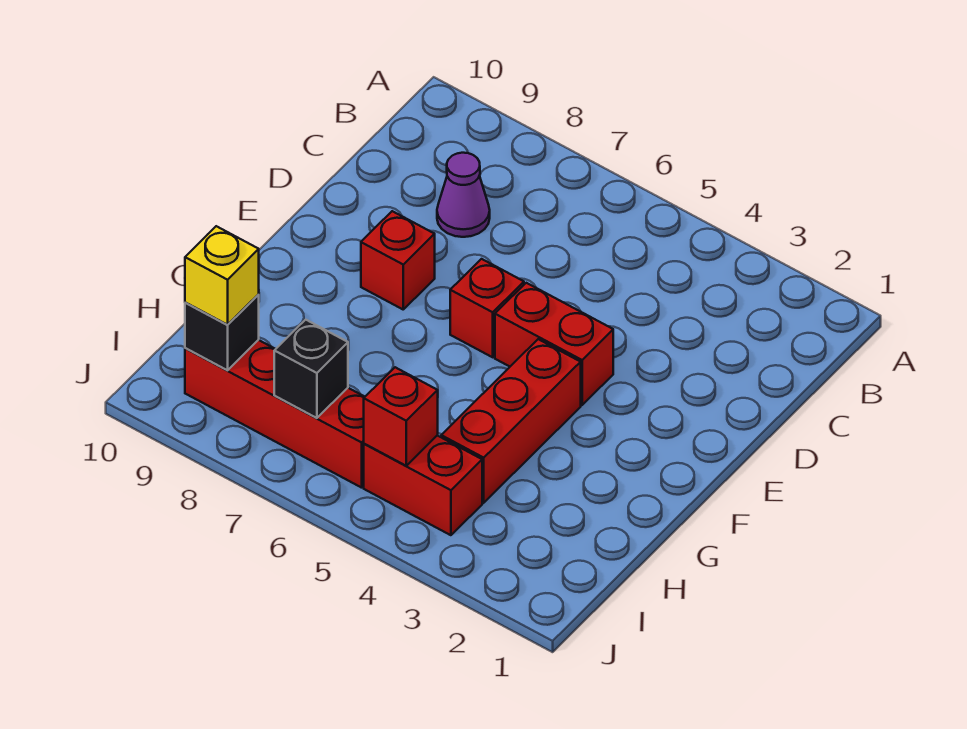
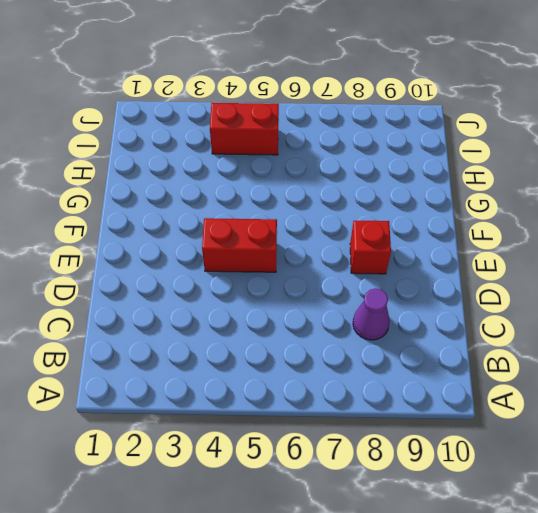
none -> red brick E6 level 1
none -> red brick F4:H4 level 1

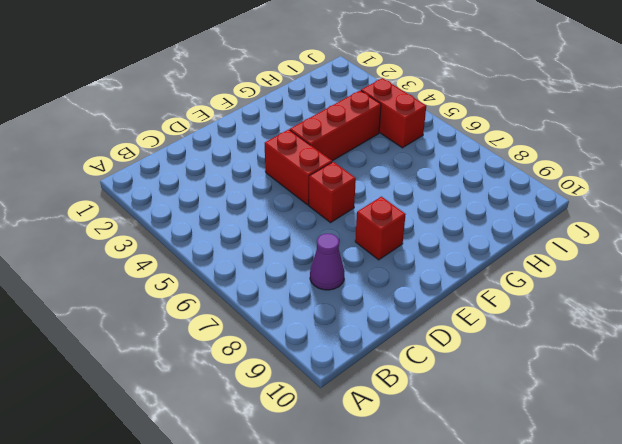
none -> red brick I6:I9 level 1
none -> red brick I5 level 2

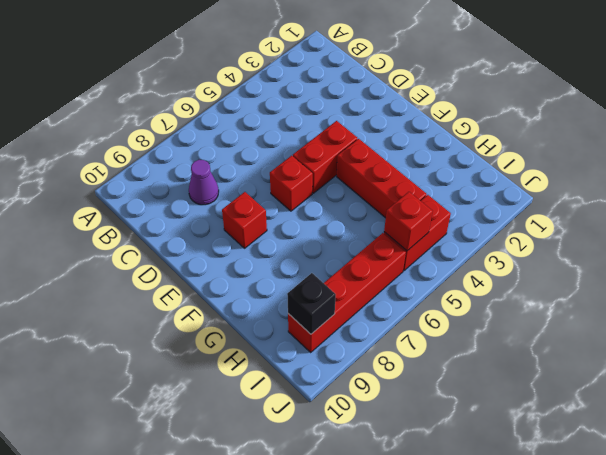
none -> black brick I7 level 2
none -> yellow brick I9 level 3

